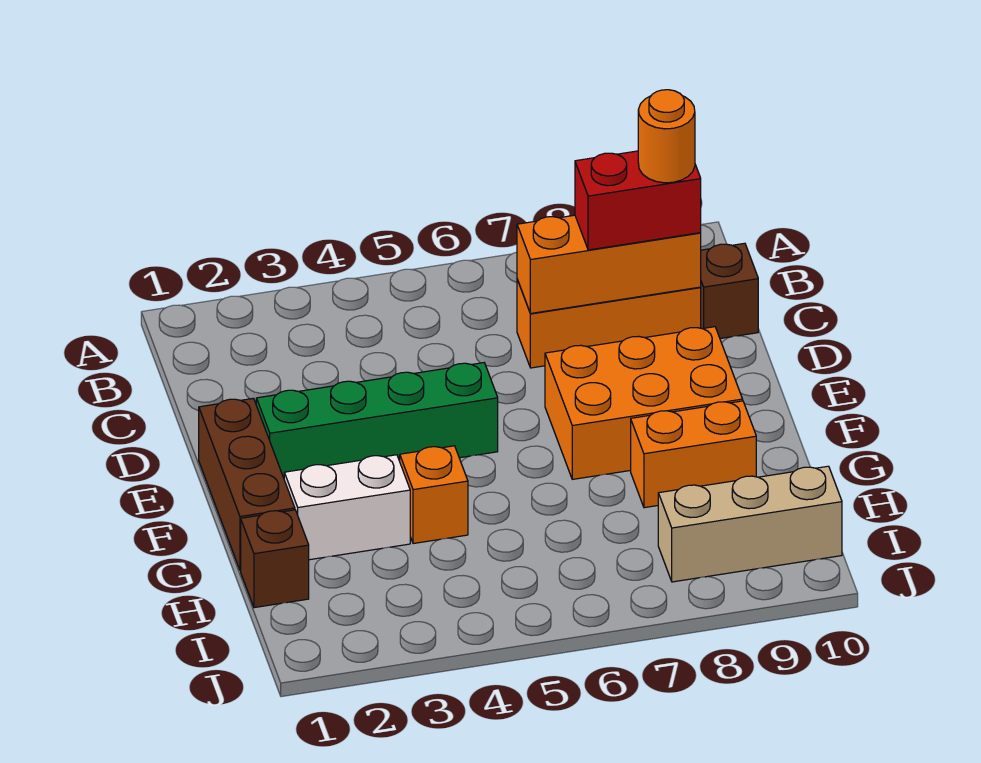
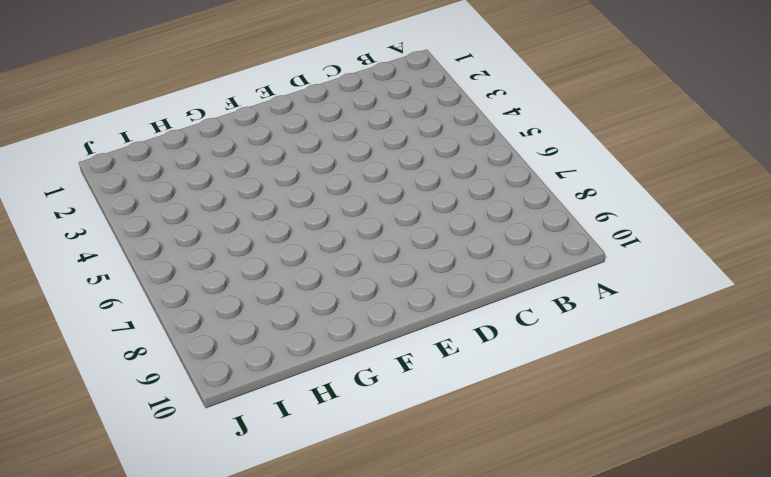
none -> orange brick C7:C9 level 1
none -> brown brick C10 level 1
none -> brown brick E1:G1 level 1

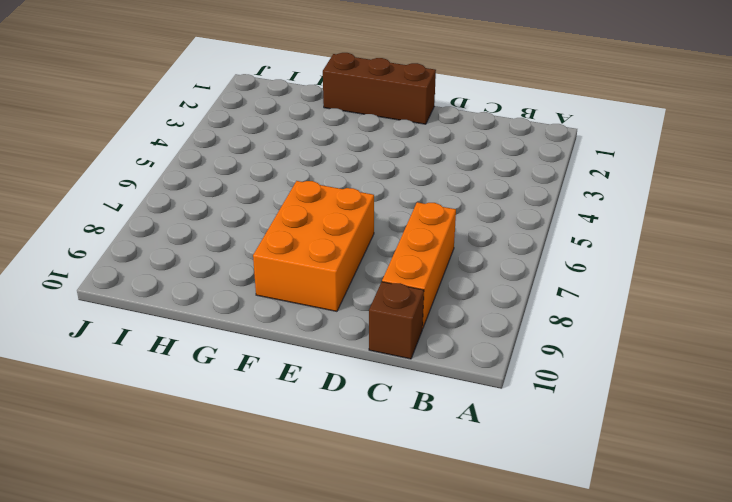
none -> green brick E2:E5 level 1
none -> white brick G2:G3 level 1
none -> orange brick G4 level 1

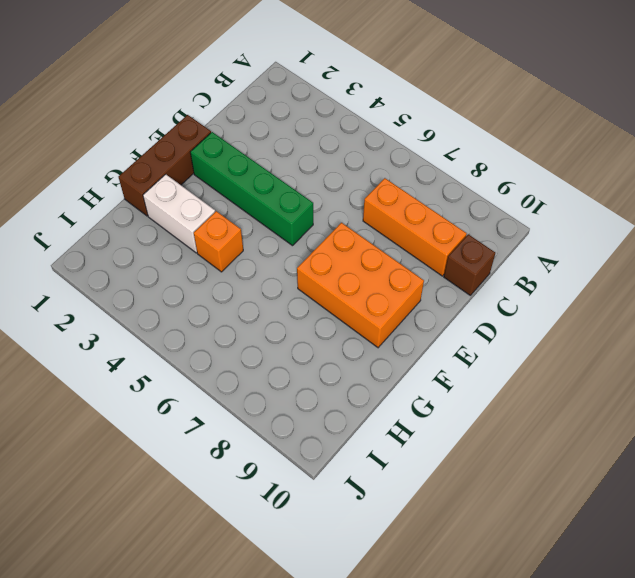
none -> orange brick G8:G9 level 1
none -> brown brick H1 level 1
none -> tan brick I8:I10 level 1

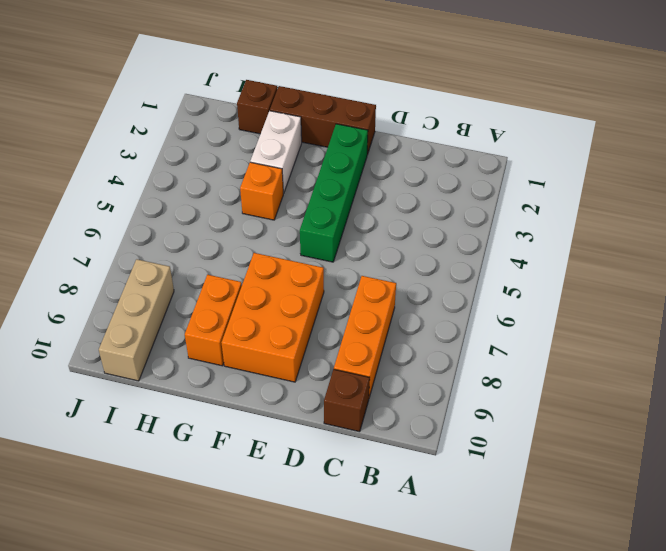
none -> orange brick C7:C9 level 2
none -> red brick C8:C9 level 3
none -> orange round brick C9 level 4

